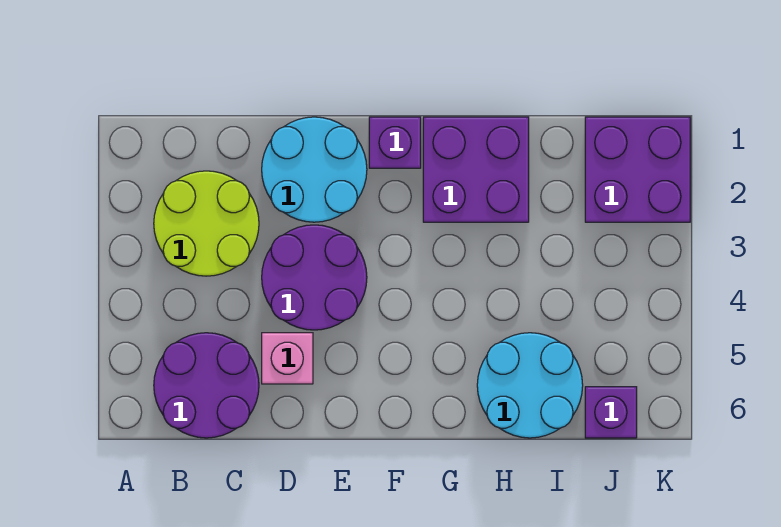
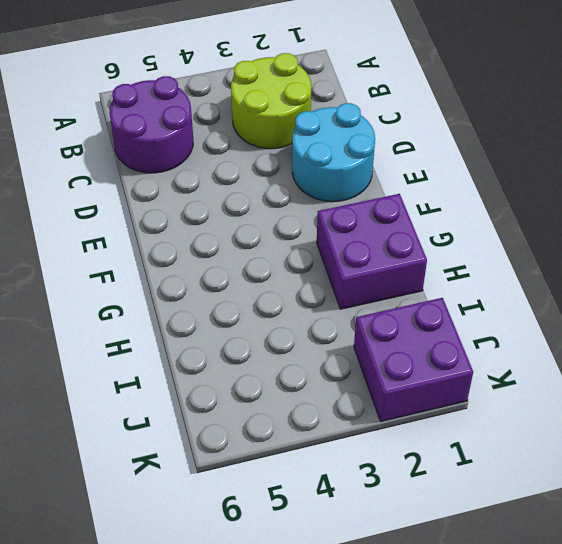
none -> purple round brick D3:E4 level 1
none -> pink brick D5 level 1

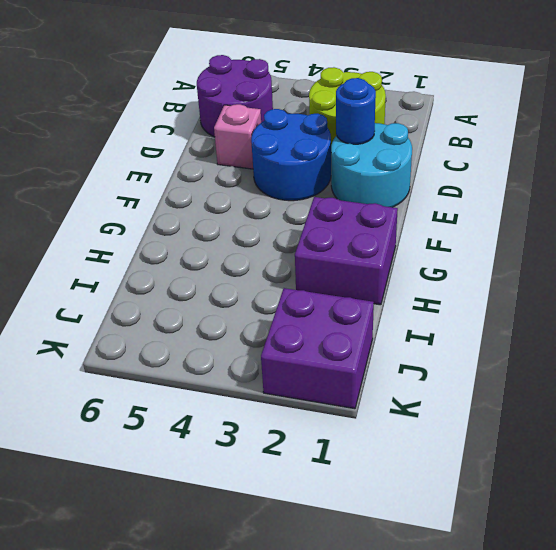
blue round brick D2 level 2 -> none
blue round brick D3:E4 level 1 -> purple round brick D3:E4 level 1
none -> purple brick F1 level 1
none -> cyan round brick H5:I6 level 1

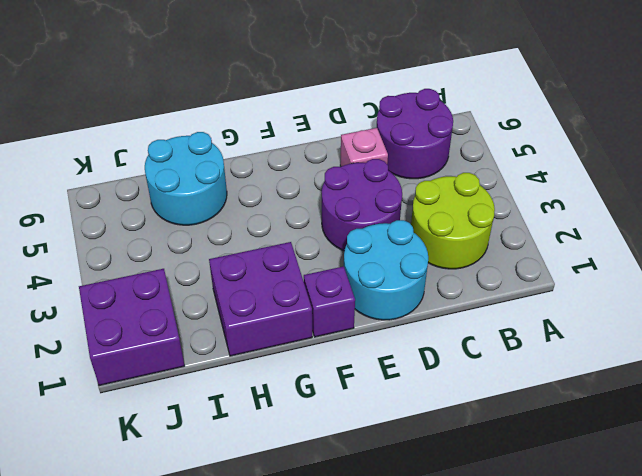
none -> purple brick J6 level 1

